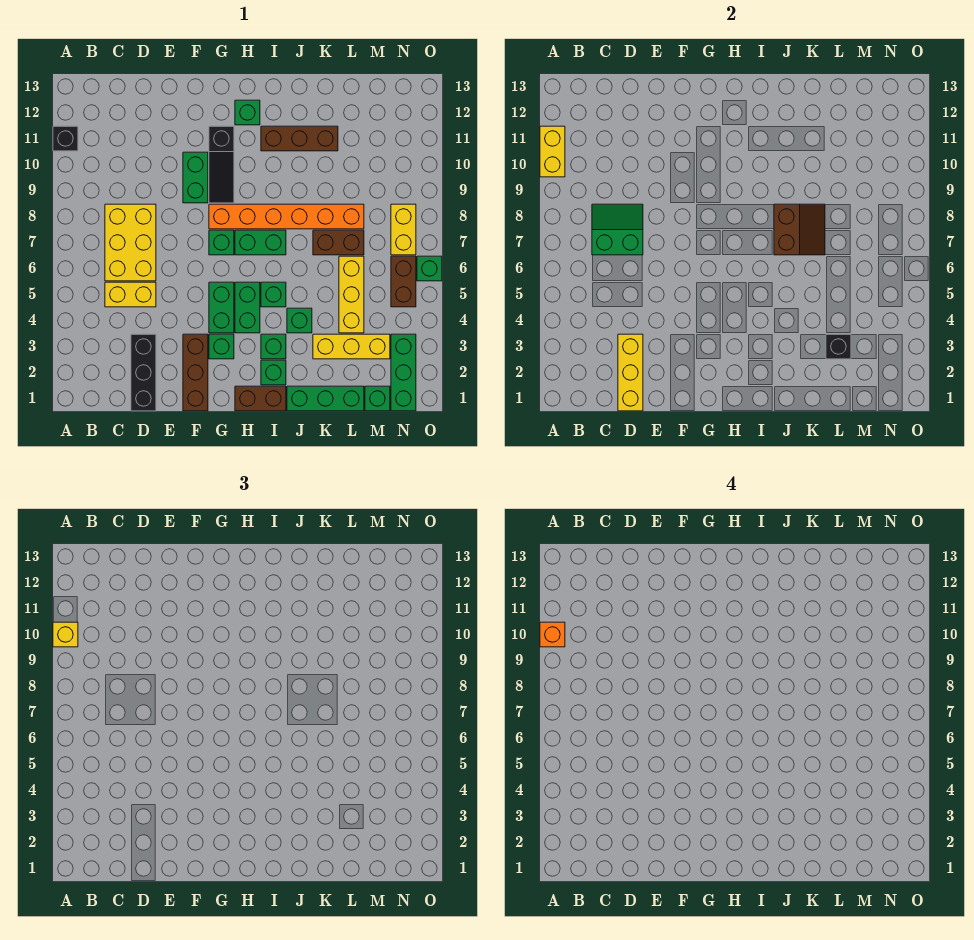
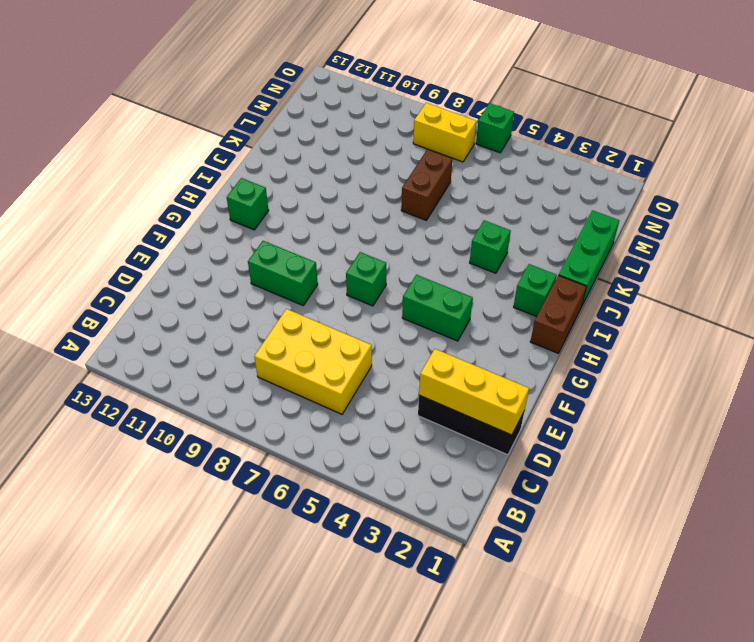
none -> black brick A11 level 1
none -> yellow brick C5:D5 level 1
none -> brown brick F1:F3 level 1
none -> green brick G3 level 1

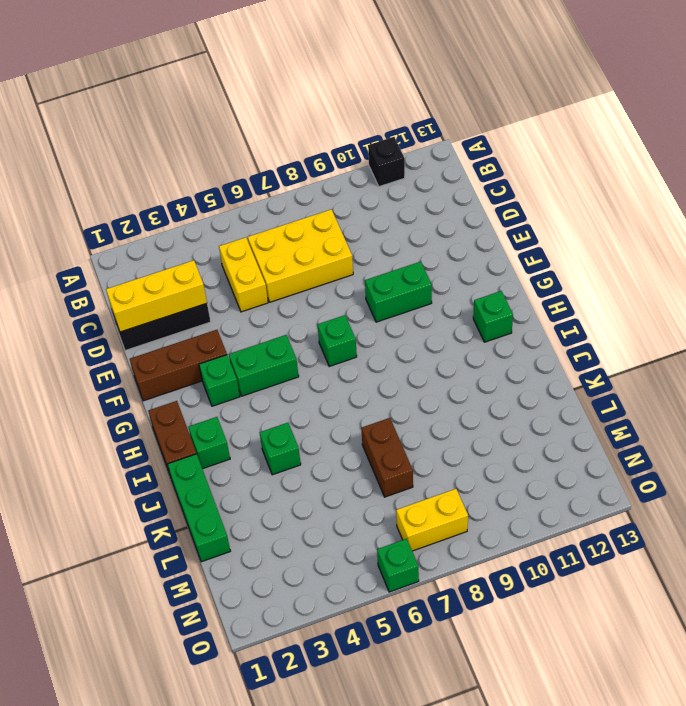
none -> orange brick G8:L8 level 1
none -> black slope G9:G11 level 1 top 11
none -> green brick H4:H5 level 1
none -> green brick H7:I7 level 1

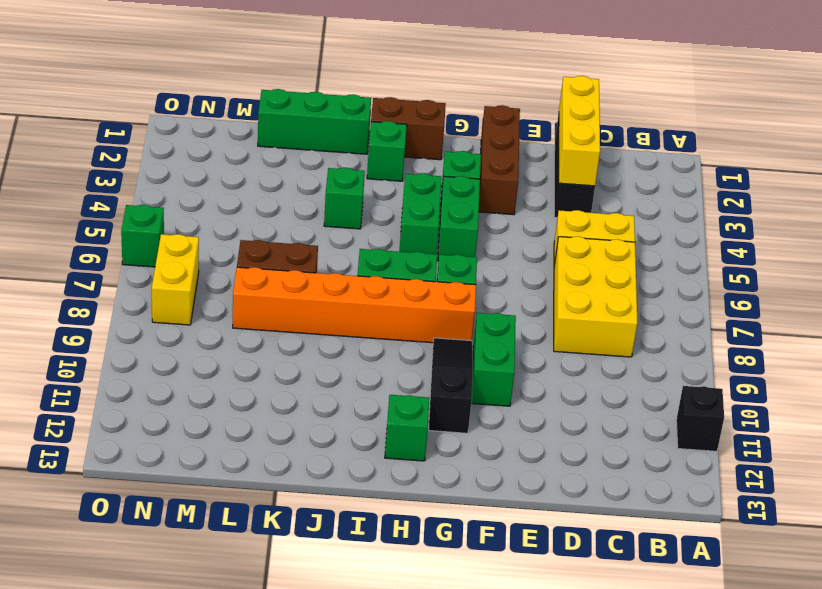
none -> green brick I3 level 1
none -> green brick I5 level 1
none -> brown brick I11:K11 level 1
none -> yellow brick K3:M3 level 1

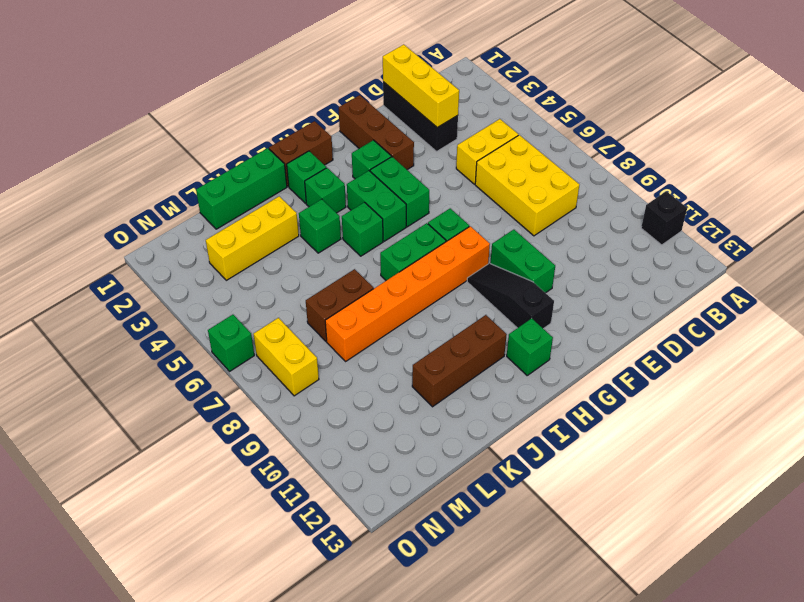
none -> yellow brick L4:L6 level 1
none -> green brick M1 level 1
none -> green brick N1:N3 level 1
none -> brown brick N5:N6 level 1

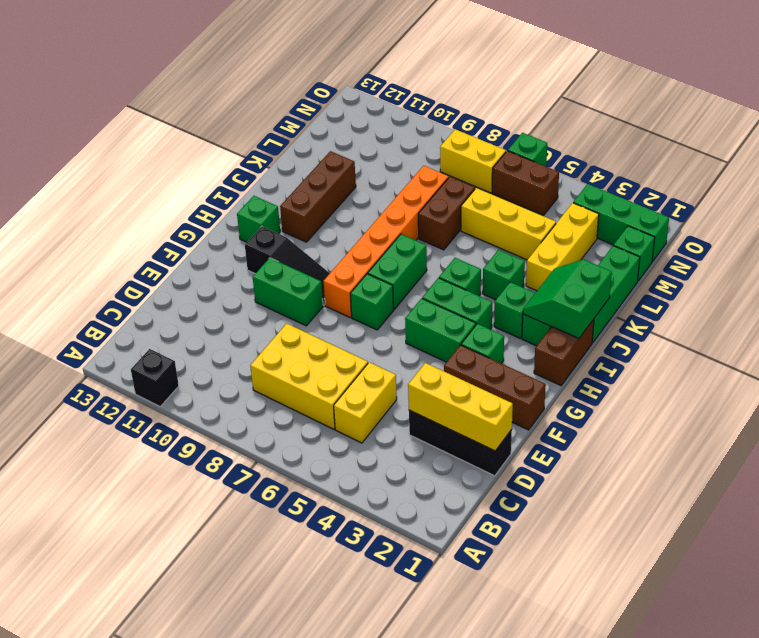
green slope I1:J2 level 2 top 1 -> green slope C7:D8 level 2 top 7
none -> yellow brick A10:A11 level 2
none -> brown slope J7:K8 level 2 top J
none -> black brick L3 level 2
none -> yellow brick A10 level 3

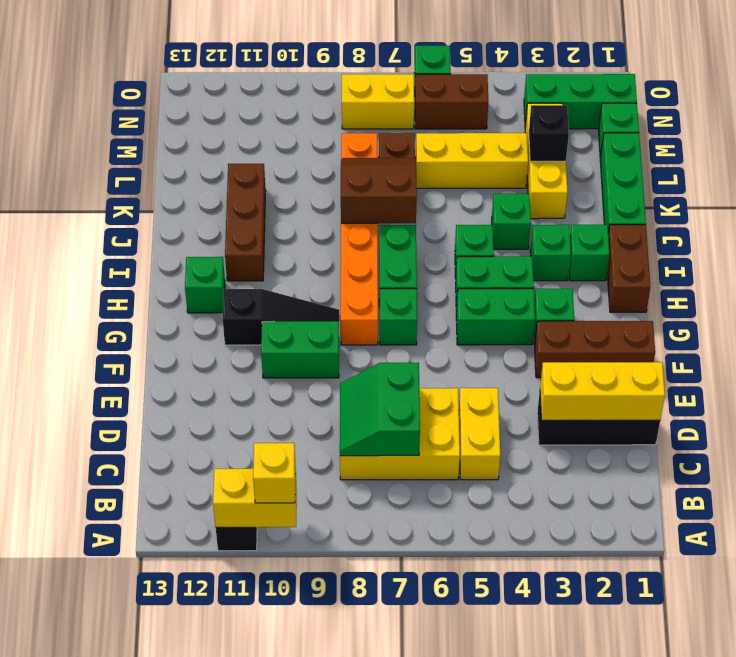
none -> orange brick A10 level 4

